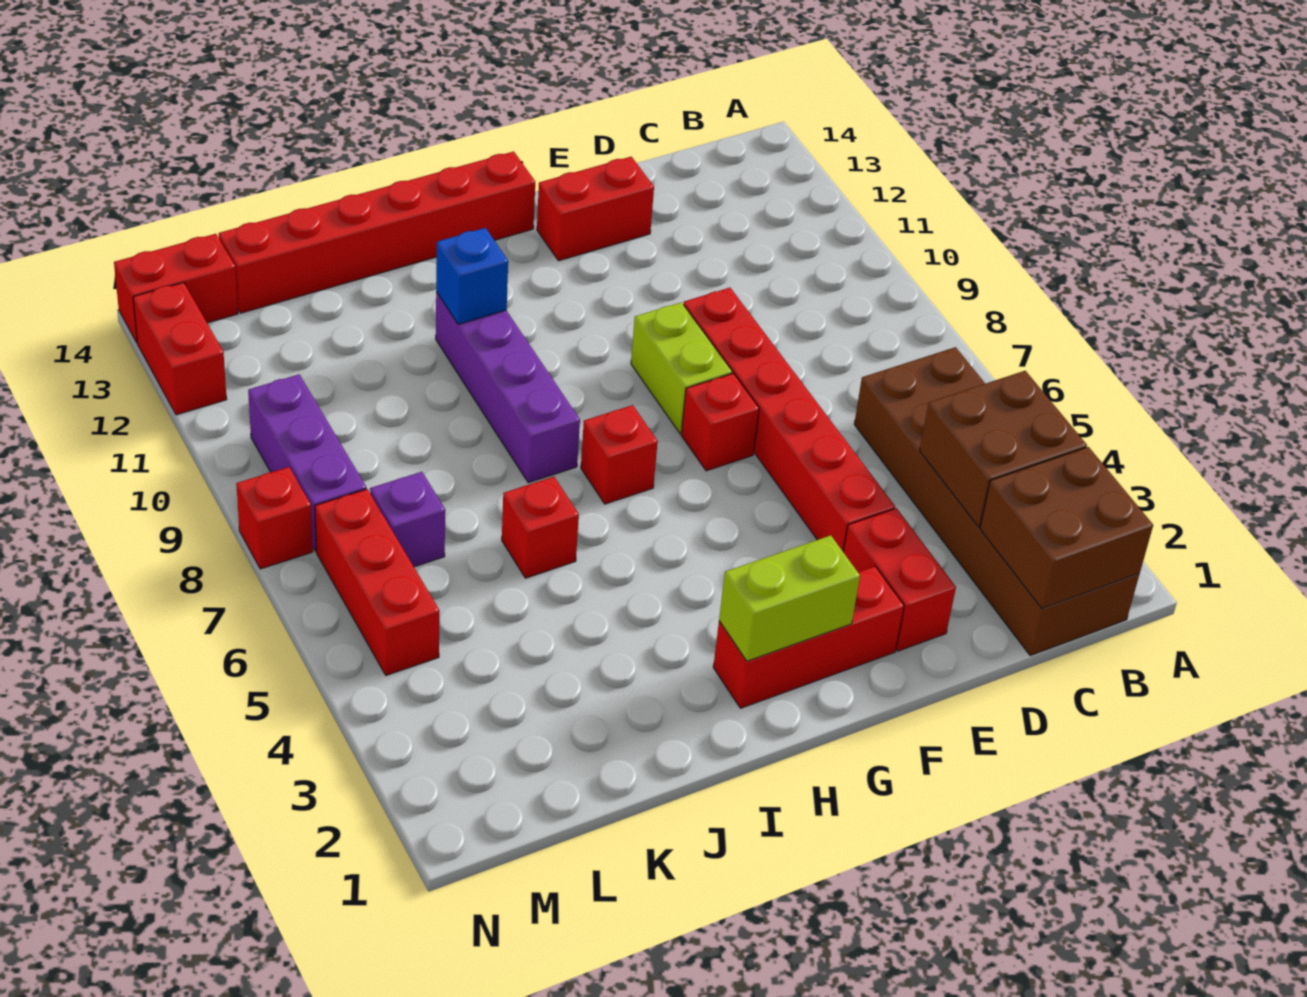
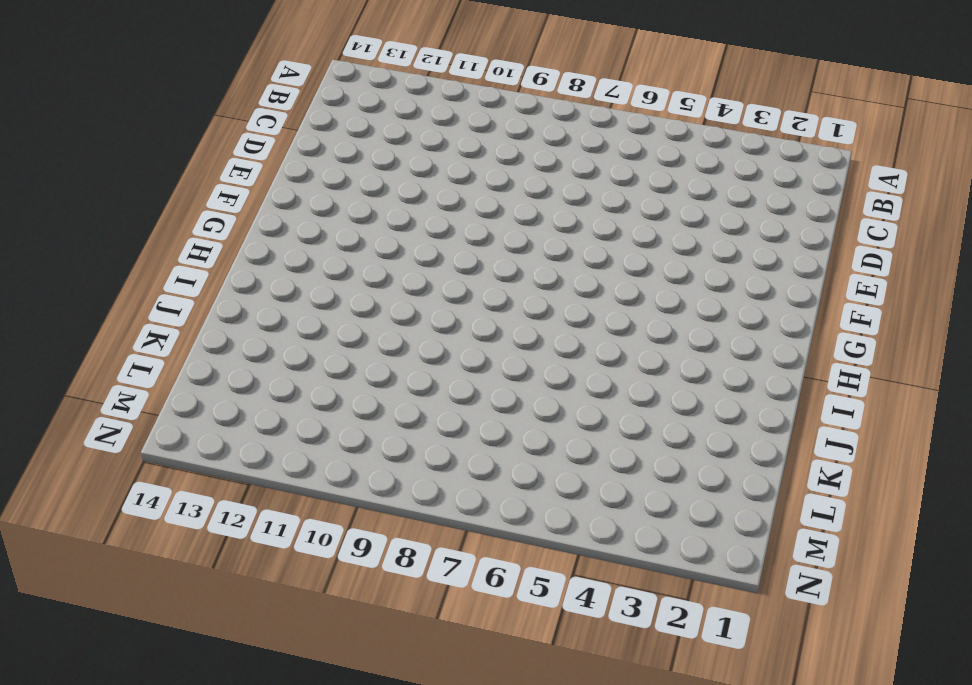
none -> brown brick B1:C6 level 1
none -> red brick E2:E3 level 1
none -> red brick E4:E9 level 1

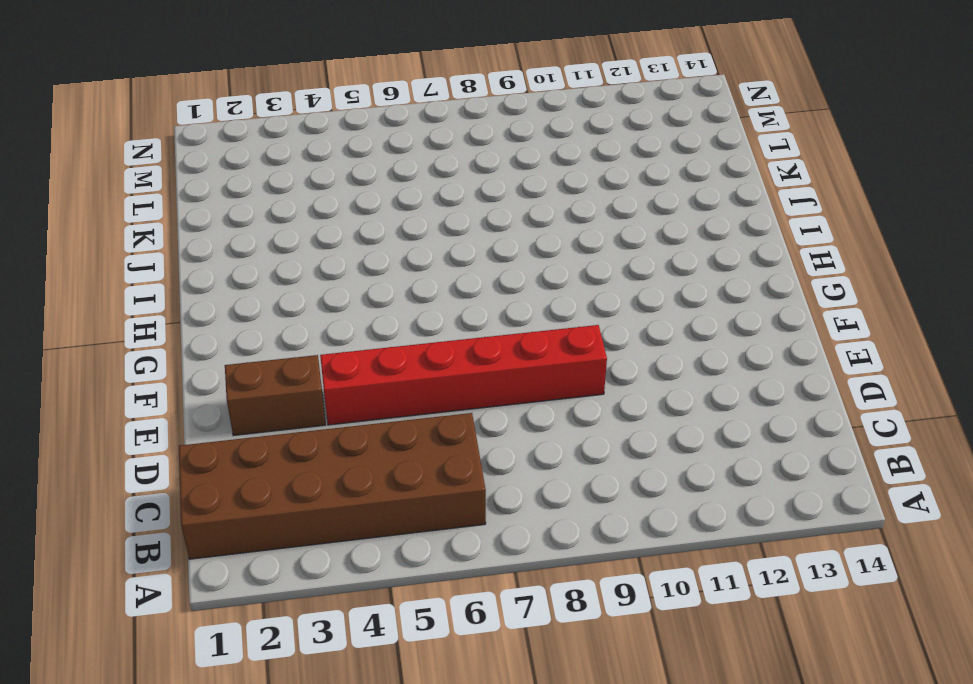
brown brick E2:E3 level 1 -> red brick E2:E3 level 1
none -> red brick E13:F13 level 1
none -> red brick F2:H2 level 1
none -> red brick F7 level 1

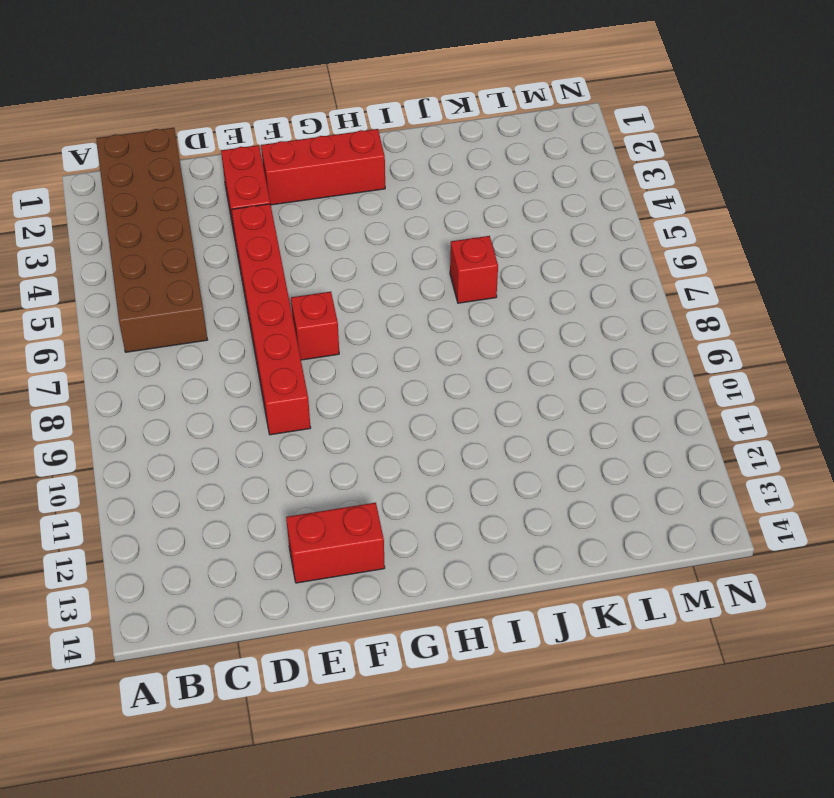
none -> lime brick F8:F9 level 1
none -> red brick G14:L14 level 1
none -> red brick H7 level 1

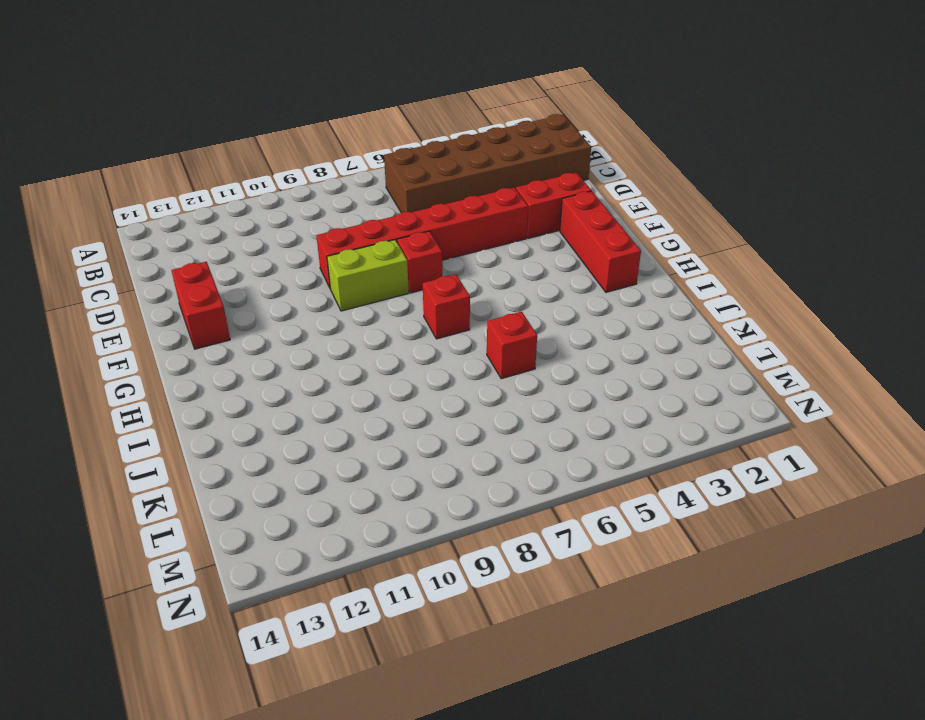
none -> red brick G14:L14 level 1
none -> purple brick I8:I11 level 1
none -> purple brick L7 level 1

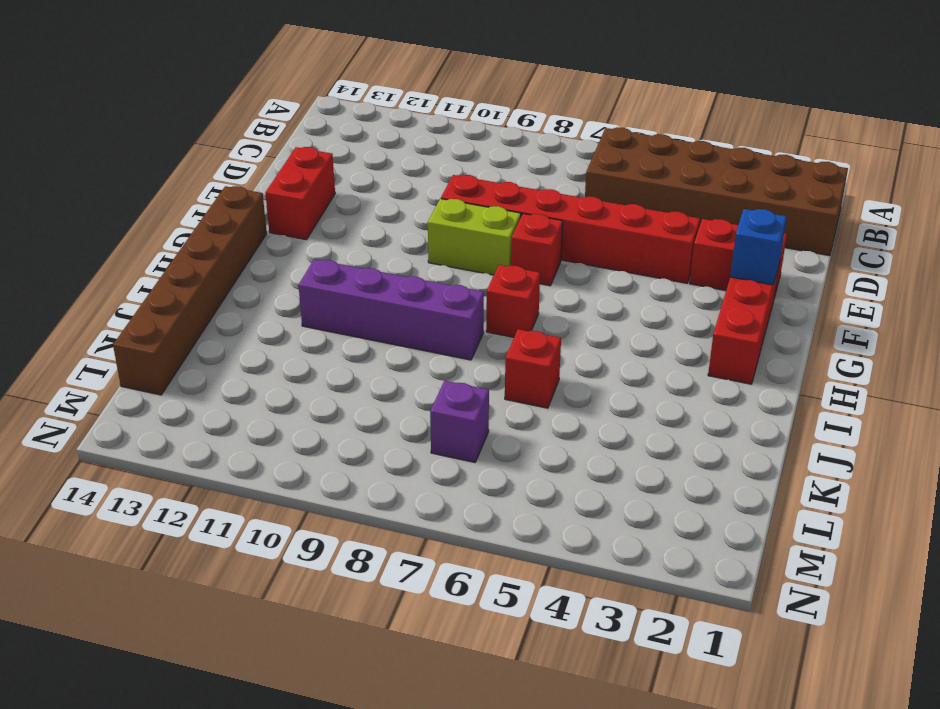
blue brick F2 level 2 -> blue brick I11 level 2
brown brick G14:L14 level 1 -> red brick G14:L14 level 1
none -> red brick M5:M7 level 1
none -> purple brick M8:M10 level 1
none -> red brick M14:N14 level 1

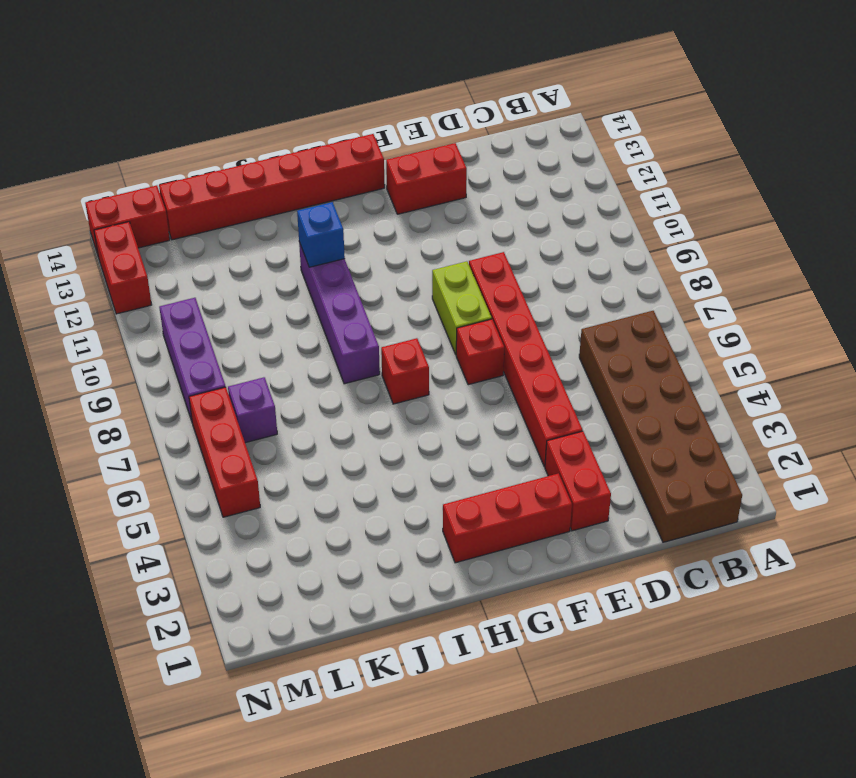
none -> red brick J6 level 1
none -> red brick N8 level 1
none -> brown brick B1:C2 level 2

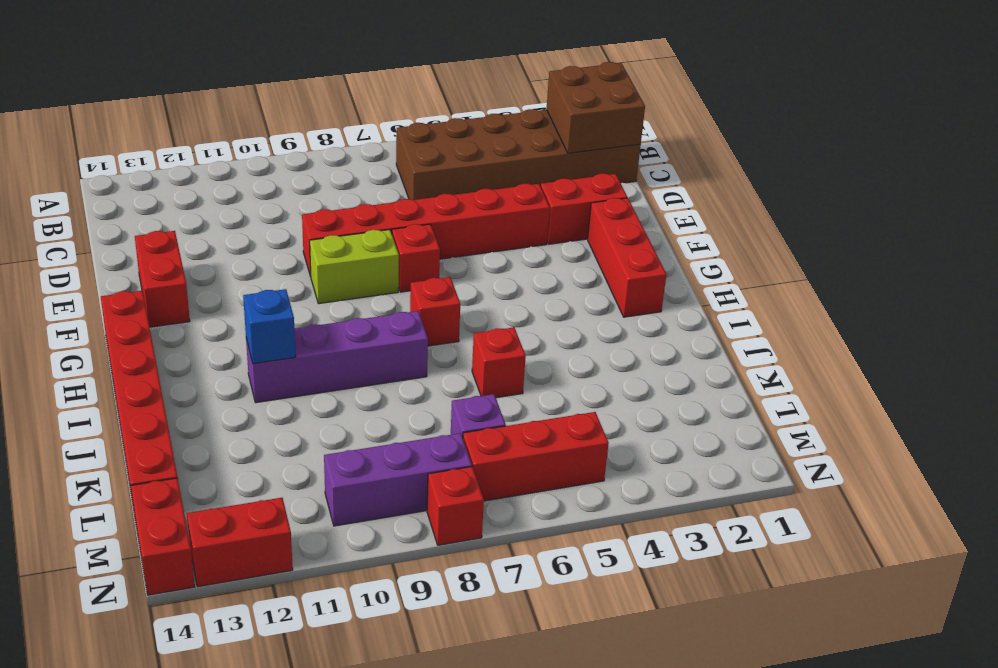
none -> brown brick B3:C4 level 2
none -> lime brick G2:H2 level 2

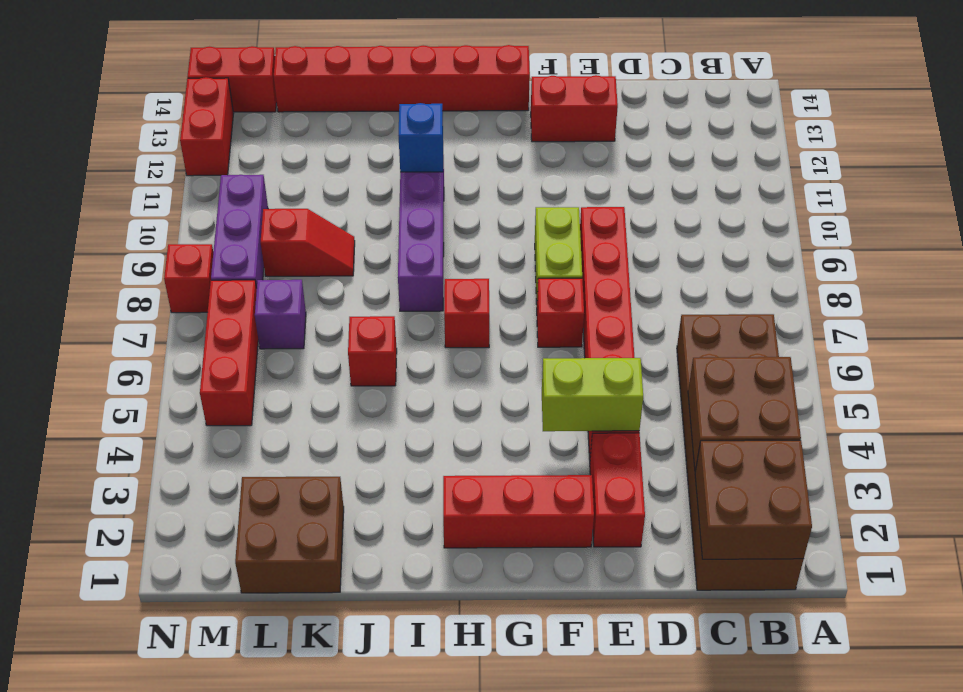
lime brick E4:F4 level 2 -> lime brick G2:H2 level 2
brown brick K1:L2 level 1 -> none
red slope K9:L9 level 1 top L -> none

